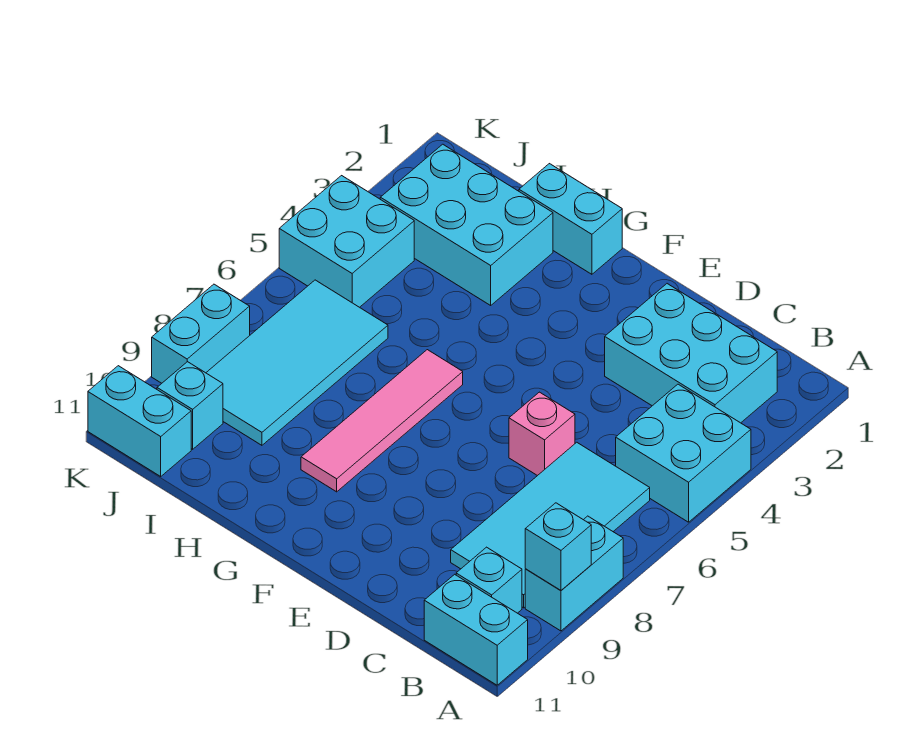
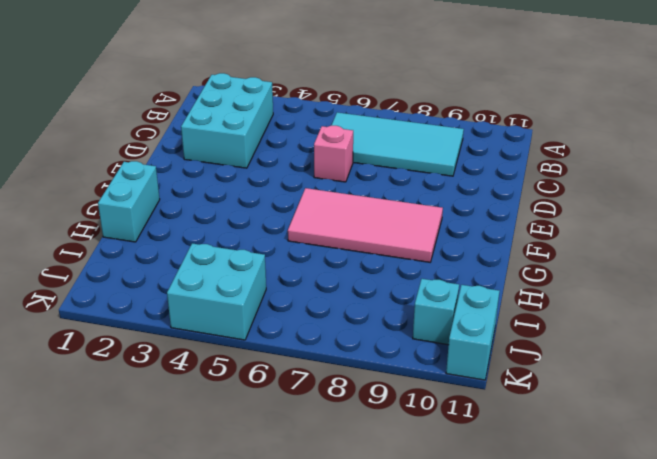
pink tile F6:G9 level 1 -> pink tile G6:G9 level 1
none -> cyan brick A4:B5 level 1
none -> cyan brick A8:A9 level 1
none -> cyan brick A11:B11 level 1

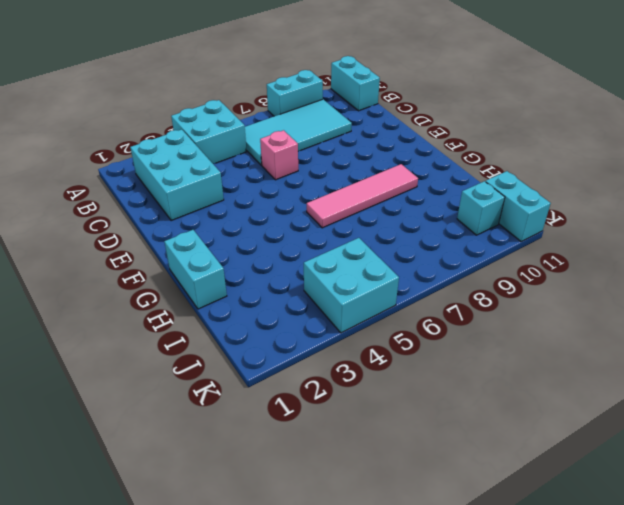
none -> cyan brick B10 level 1
none -> cyan brick H2:J3 level 1
none -> cyan tile I6:J9 level 1

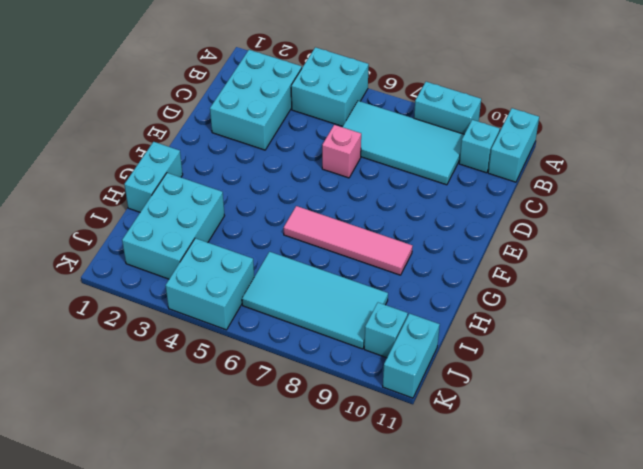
none -> cyan brick K8:K9 level 1
none -> cyan brick A9 level 2

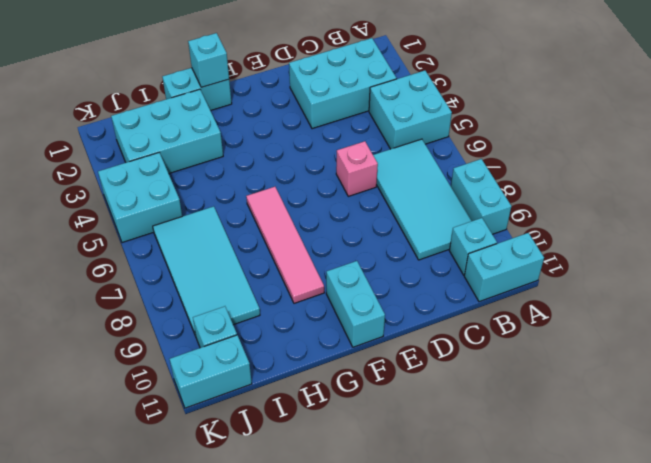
cyan brick F10:F11 level 1 -> cyan brick K8:K9 level 1
cyan brick G1 level 2 -> cyan brick A9 level 2

